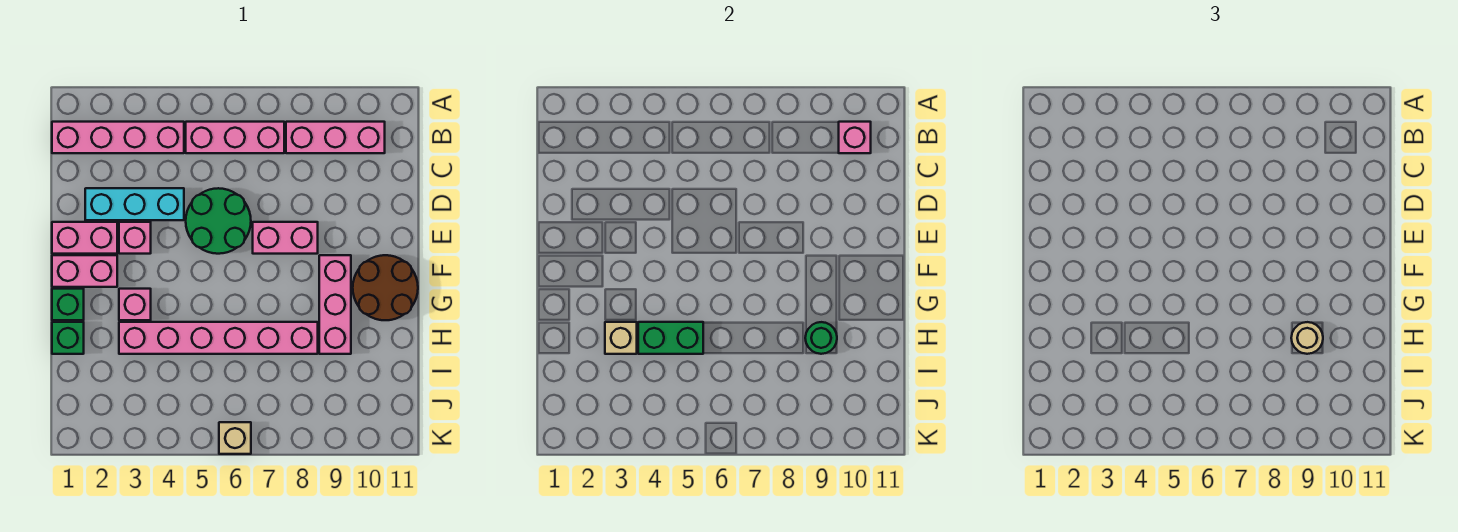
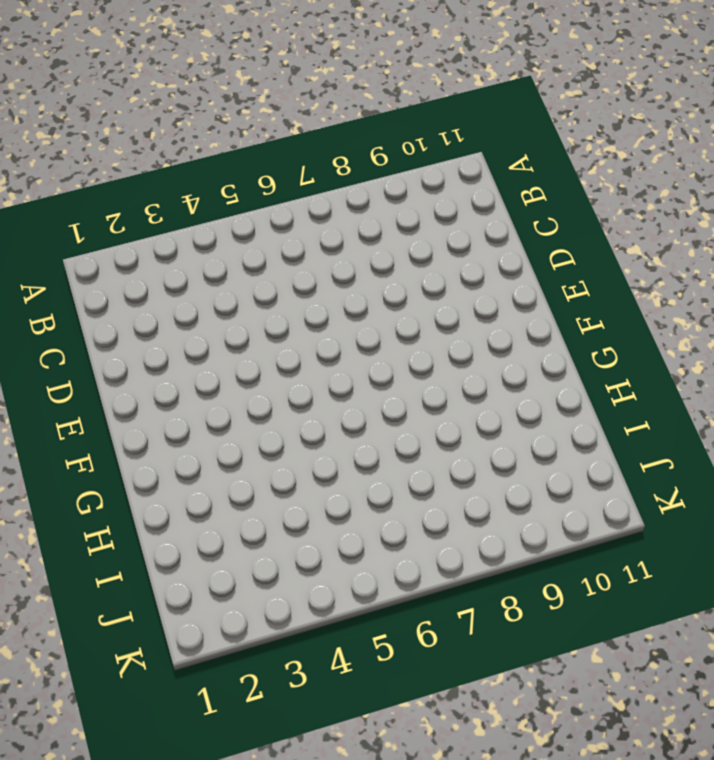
none -> pink brick B1:B4 level 1
none -> pink brick B5:B7 level 1
none -> pink brick B8:B10 level 1

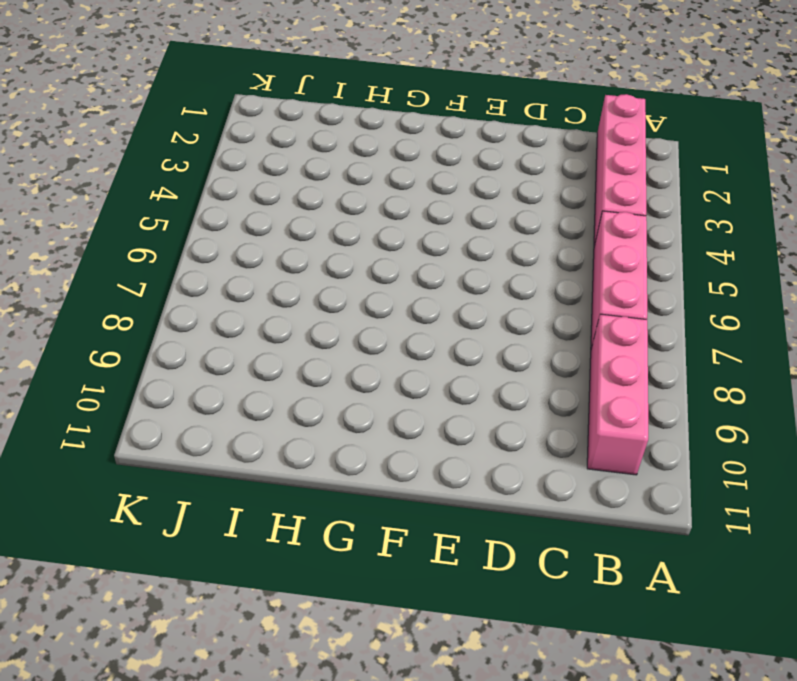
none -> cyan brick D2:D4 level 1
none -> green round brick D5:E6 level 1
none -> pink brick E1:E2 level 1

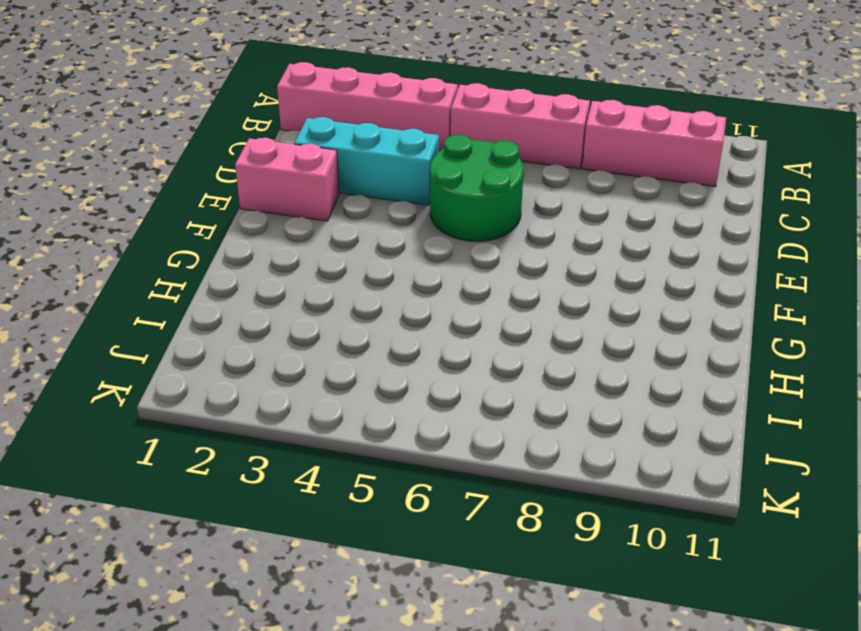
none -> pink brick E3 level 1
none -> pink brick E7:E8 level 1
none -> pink brick F1:F2 level 1

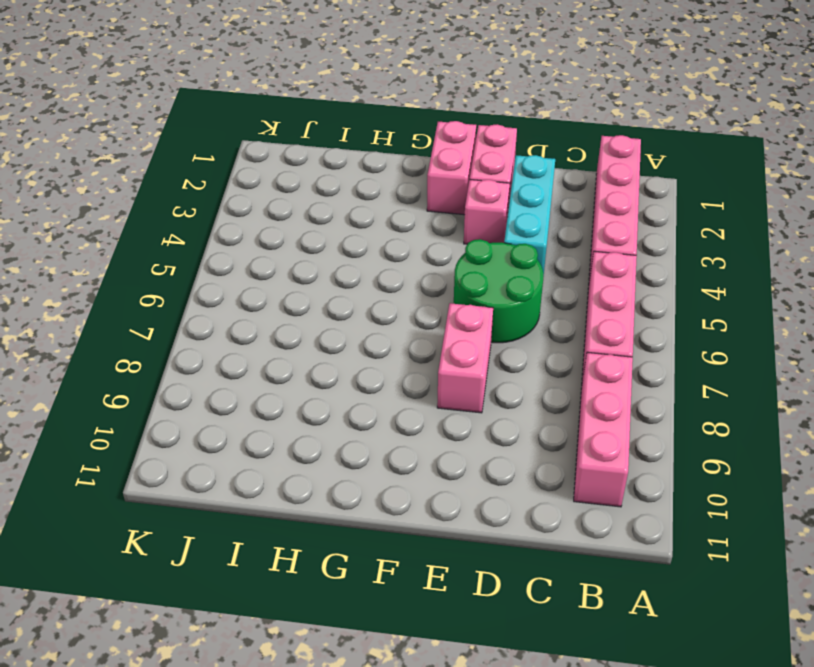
none -> pink brick F9:H9 level 1
none -> brown round brick F10:G11 level 1
none -> green brick G1 level 1

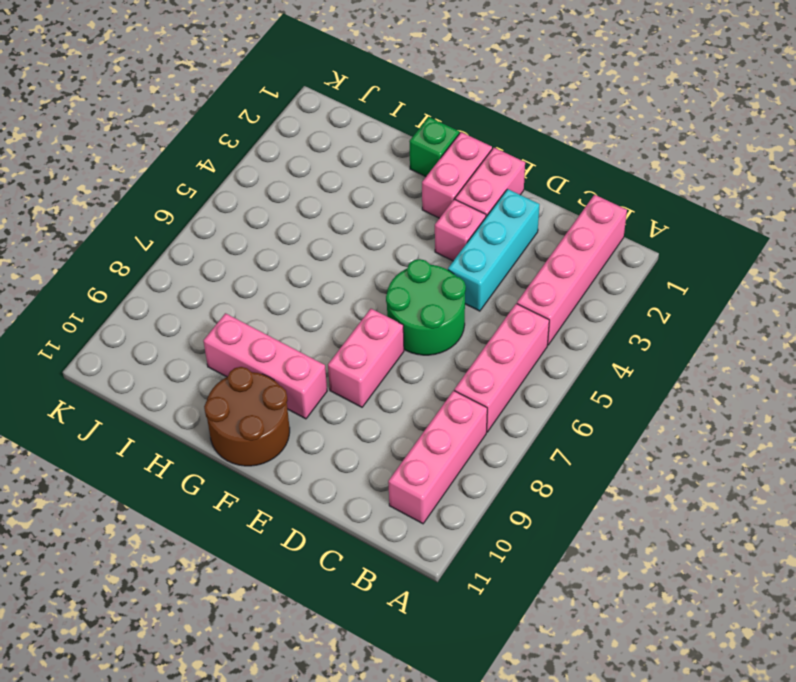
none -> pink brick G3 level 1
none -> green brick H1 level 1
none -> pink brick H3:H8 level 1

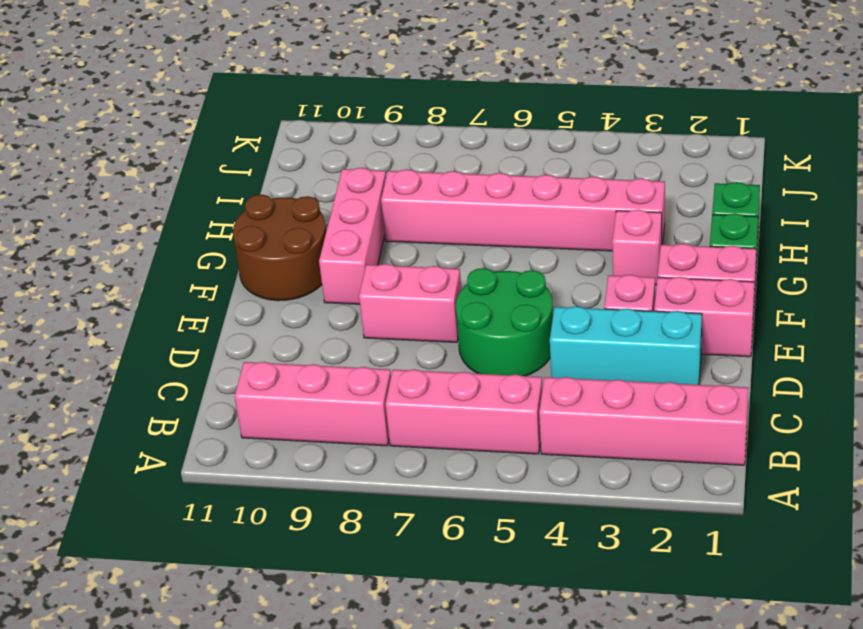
none -> tan brick K6 level 1
none -> pink brick B10 level 2
none -> tan brick H3 level 2

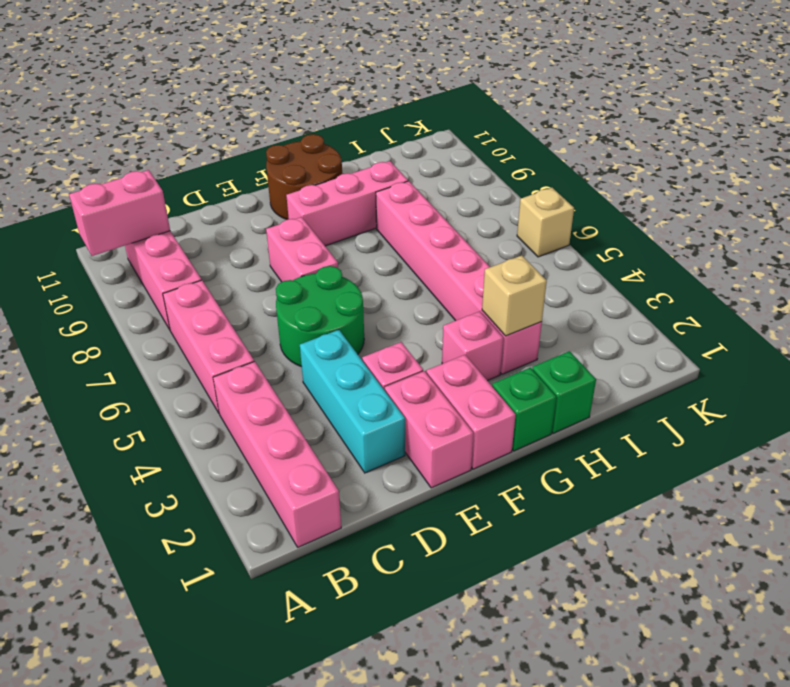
pink brick A10:B10 level 2 -> pink brick B10 level 2
none -> green brick H4:H5 level 2
none -> green round brick H9 level 2
none -> tan round brick H9 level 3

